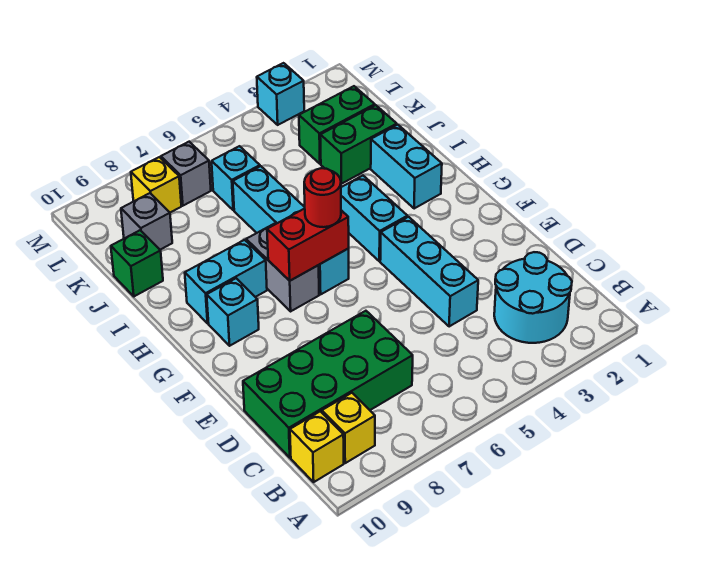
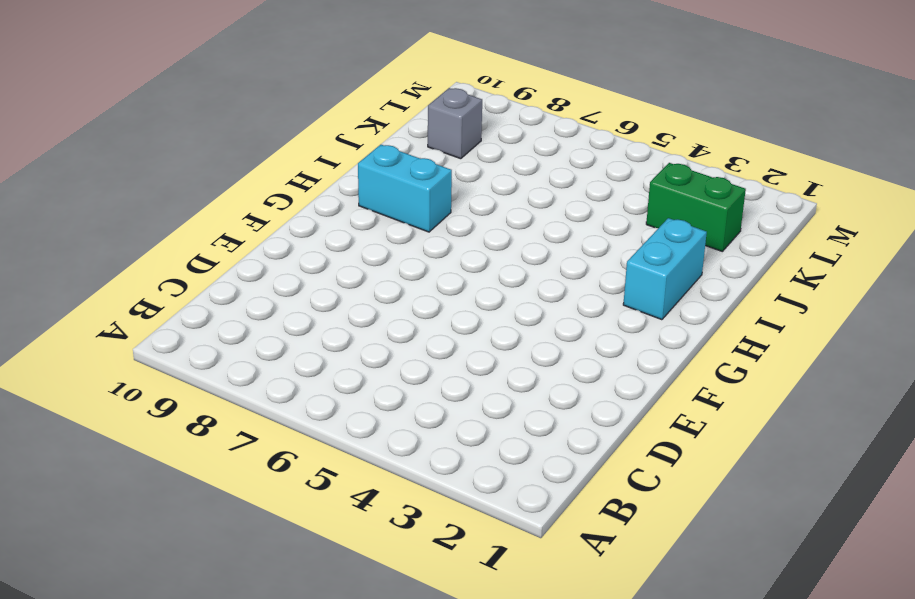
none -> cyan round brick B2:C3 level 1
none -> yellow brick B9 level 1
none -> yellow brick B10 level 1

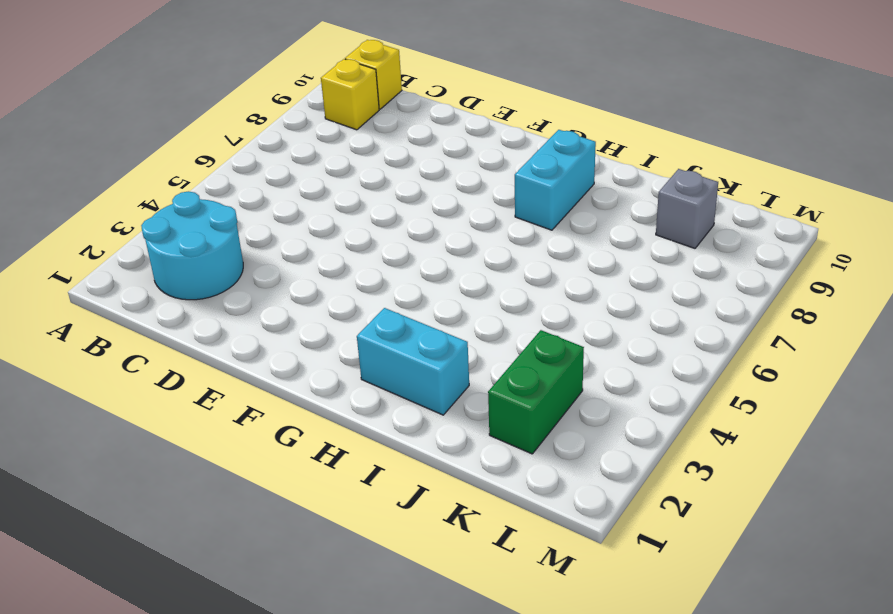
none -> green brick C7:D10 level 1
none -> cyan brick D4:F4 level 1
none -> cyan brick G4:H4 level 1

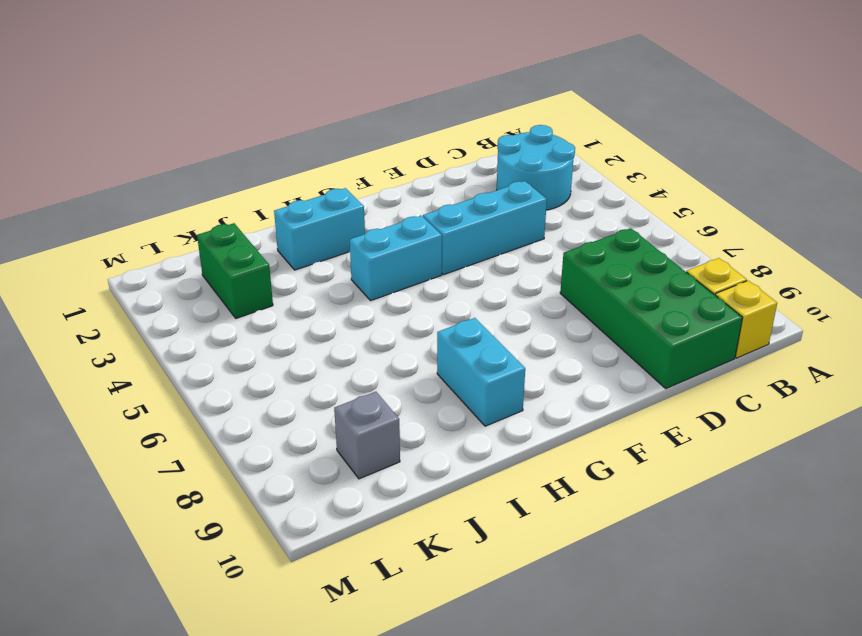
none -> cyan brick G6:J6 level 1
none -> grey brick G7:H7 level 1
none -> cyan brick G9 level 1

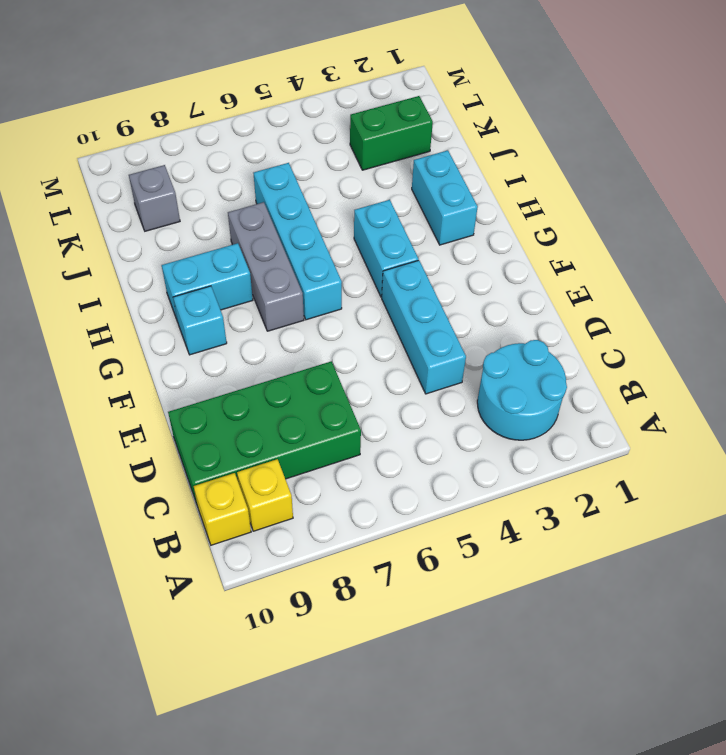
grey brick G7:I7 level 1 -> grey brick G7:H7 level 1
none -> green brick J2:J3 level 1
none -> green brick J10 level 1
none -> cyan brick K6 level 1

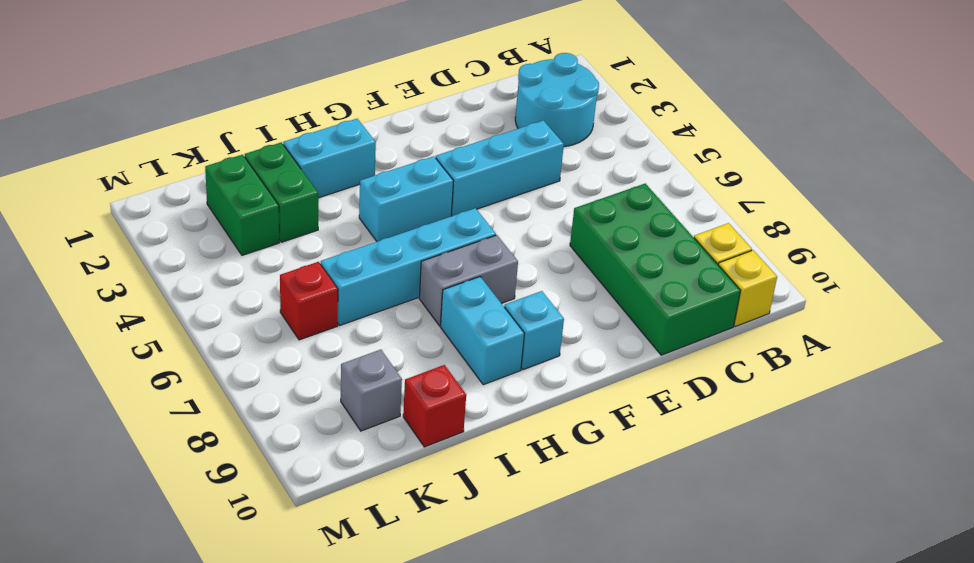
red brick J10 level 1 -> green brick J10 level 1
red brick K6 level 1 -> cyan brick K6 level 1
none -> grey brick L7 level 1
none -> yellow brick L8 level 1
none -> cyan brick M3 level 1

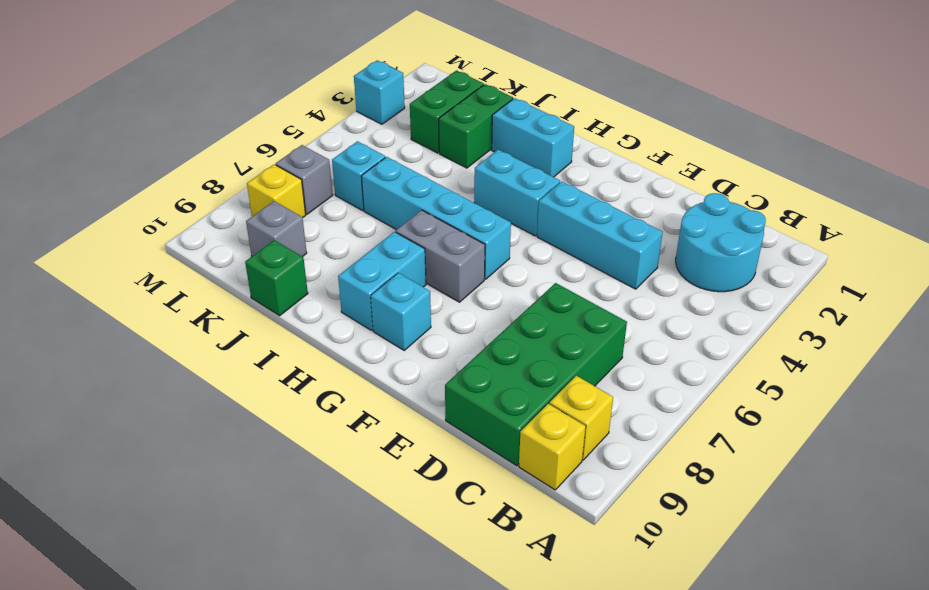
none -> red brick G6:G7 level 2
none -> red round brick G6 level 3

